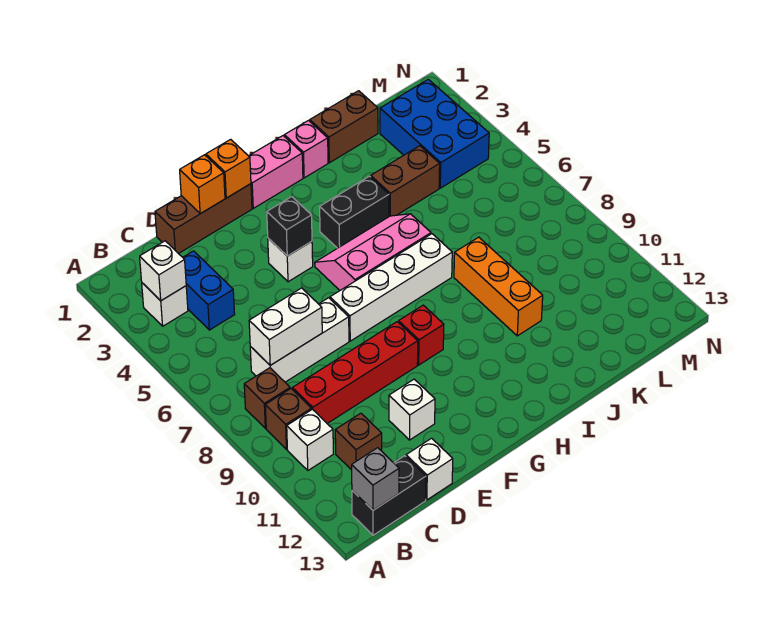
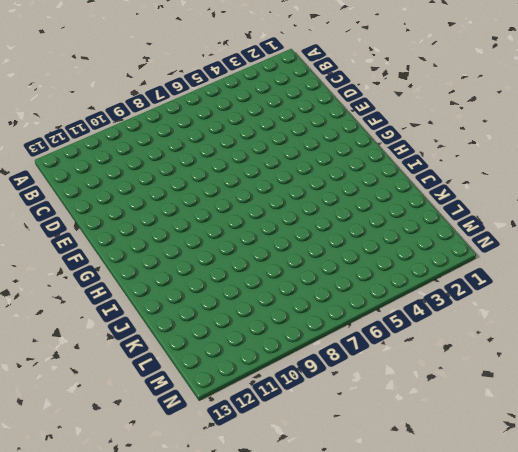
none -> white brick B3 level 1
none -> brown brick B8 level 1
none -> brown brick B9 level 1

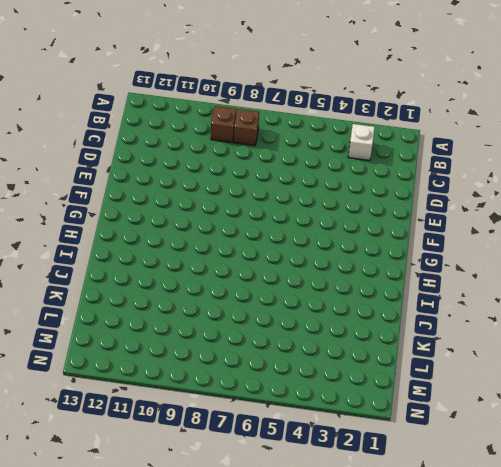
none -> white brick B10 level 1
none -> black brick B13:C13 level 1
none -> blue brick C3:C4 level 1

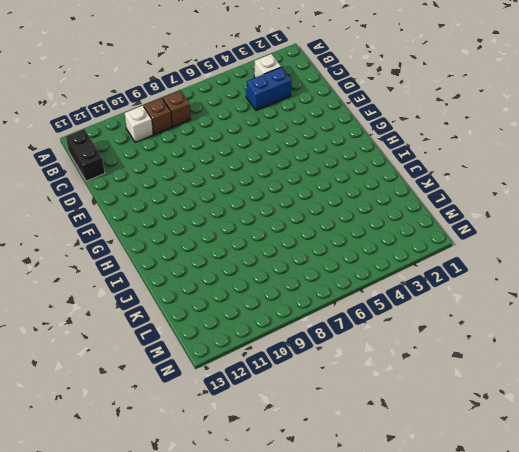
none -> white brick C7:E7 level 1
none -> red brick C9:F9 level 1
none -> brown brick C11 level 1

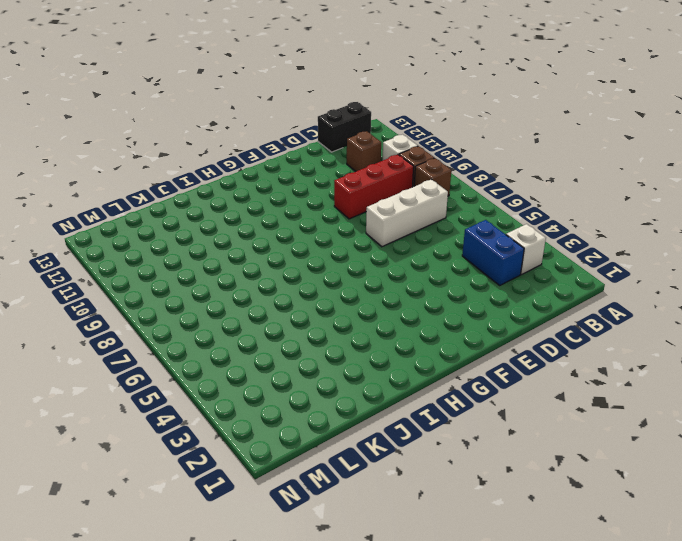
red brick C9:E9 level 1 -> red brick C9:F9 level 1
none -> brown brick D1:F1 level 1
none -> white brick D13 level 1
none -> white brick E11 level 1

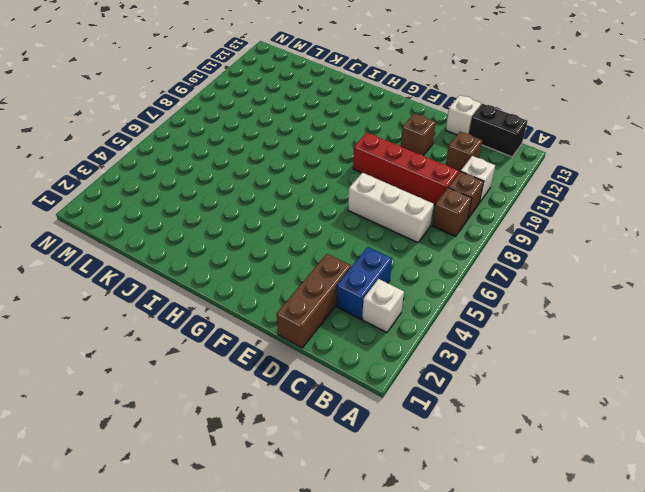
brown brick D1:D3 level 1 -> brown brick D1:F1 level 1
brown brick E11 level 1 -> white brick E11 level 1
none -> white brick F4 level 1
none -> white brick F7:I7 level 1
none -> pink brick G1:H1 level 1

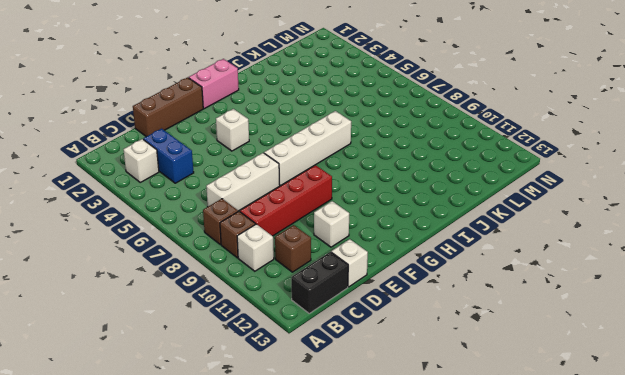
none -> pink slope G5:I6 level 1 top 6
none -> red brick G9 level 1
none -> black brick H4:I4 level 1

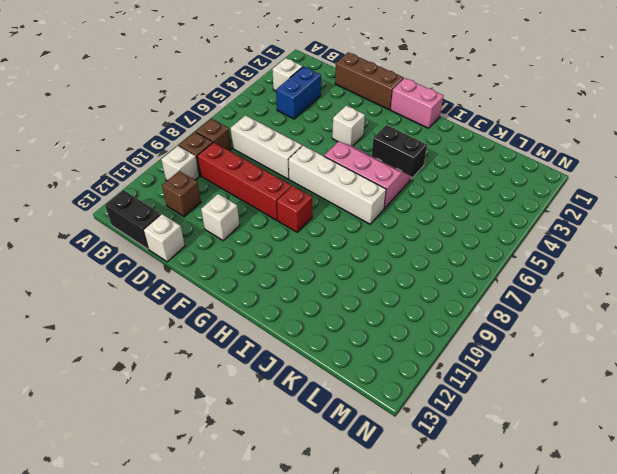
none -> pink brick I1 level 1
none -> brown brick J1:K1 level 1
none -> brown brick J4:K4 level 1

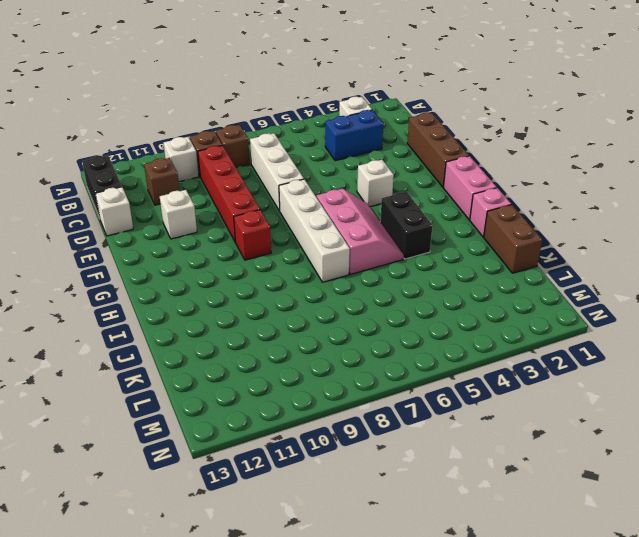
none -> brown brick J4:K4 level 1
none -> orange brick J8:J10 level 1
none -> blue brick L2:M4 level 1

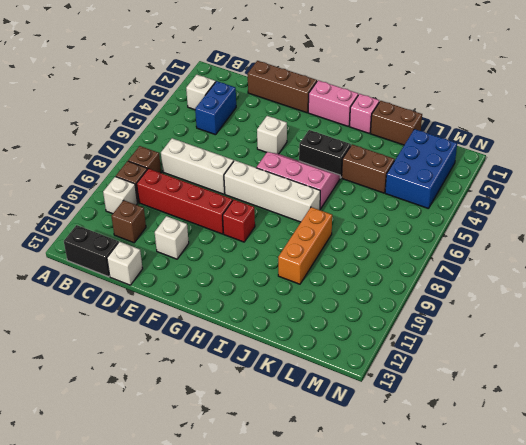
none -> white brick B3 level 2
none -> grey brick B13 level 2
none -> white brick C7:D7 level 2

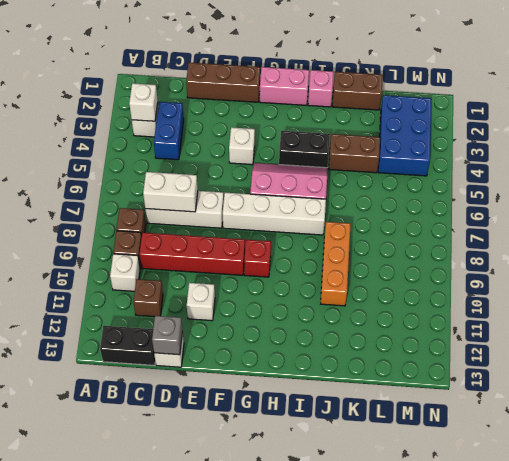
grey brick D13 level 2 -> grey brick B13 level 2
none -> orange brick E1 level 2
none -> orange brick F1 level 2
none -> black brick F4 level 2

